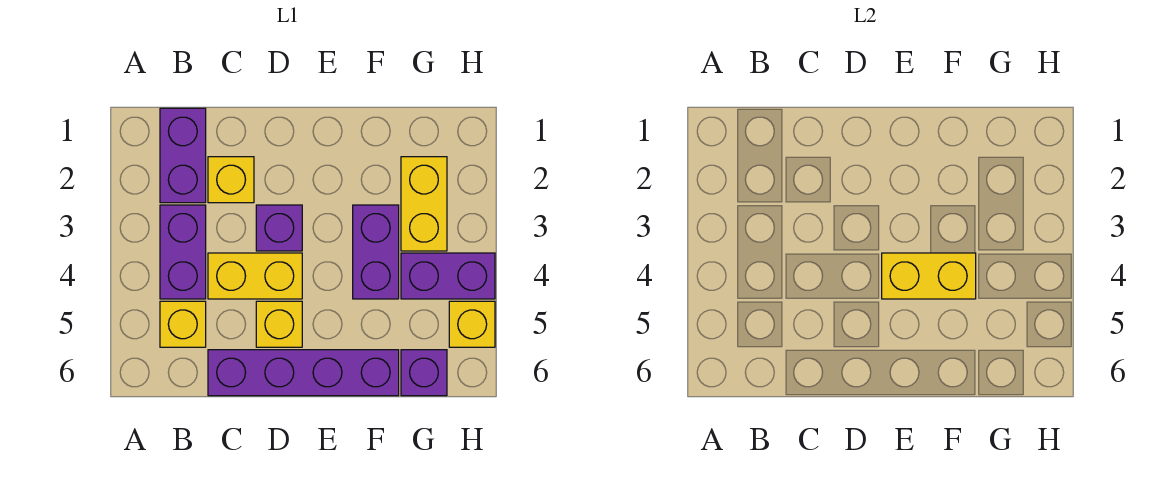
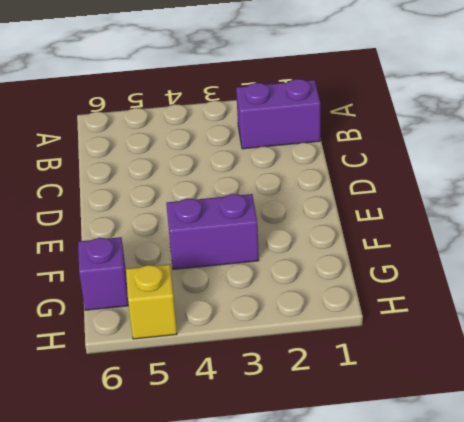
none -> purple brick B3:B4 level 1
none -> yellow brick B5 level 1
none -> yellow brick C2 level 1

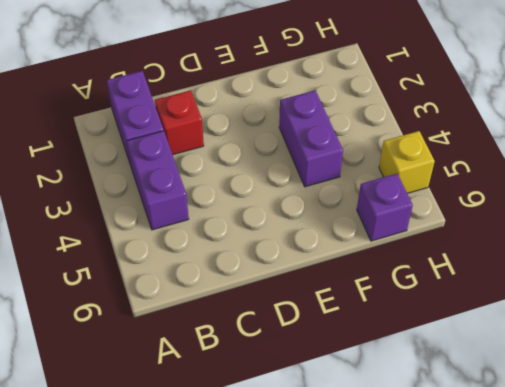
red brick C2 level 1 -> yellow brick C2 level 1
none -> yellow brick B5 level 1
none -> yellow brick C4:D4 level 1
none -> purple brick C6:F6 level 1

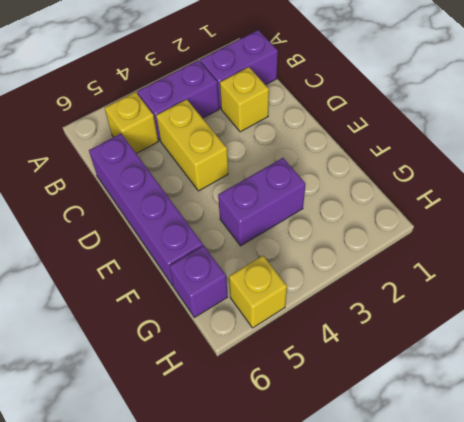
none -> purple brick D3 level 1
none -> yellow brick D5 level 1
none -> yellow brick G2:G3 level 1

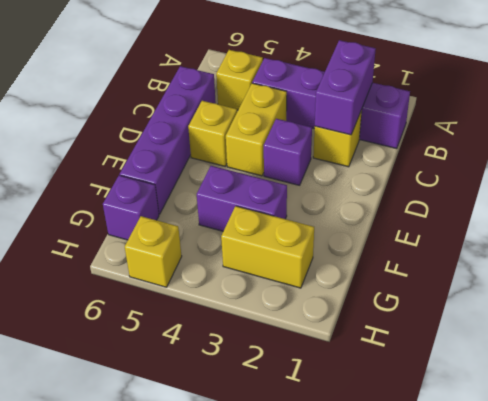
purple brick B2:C2 level 2 -> purple brick G4:H4 level 1
none -> yellow brick E4:F4 level 2

